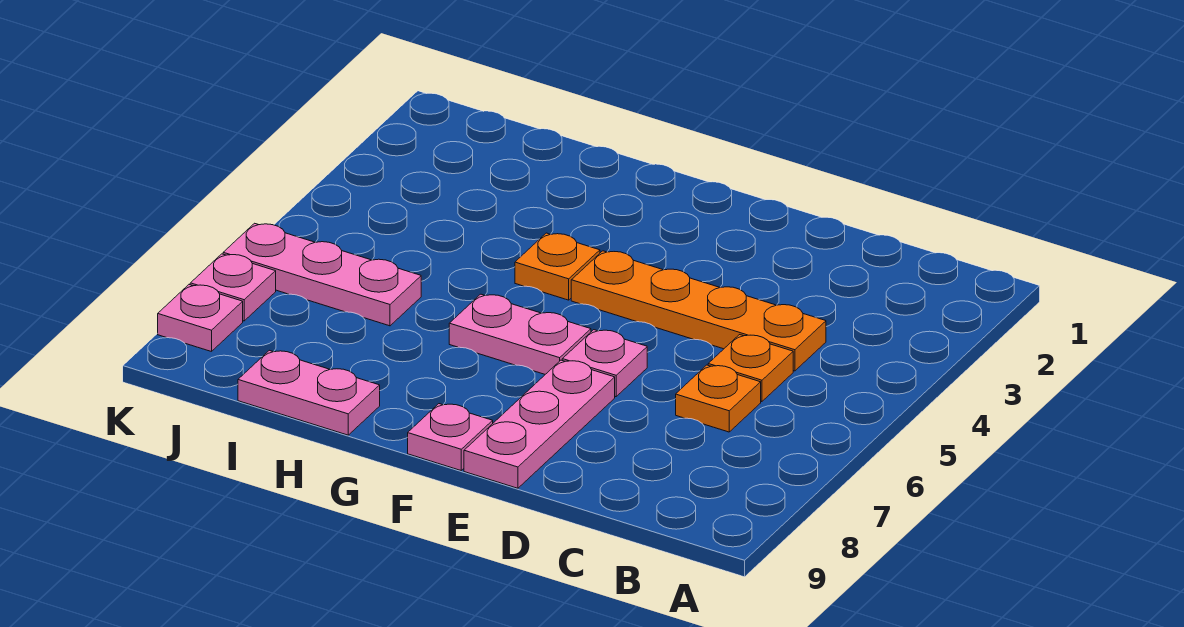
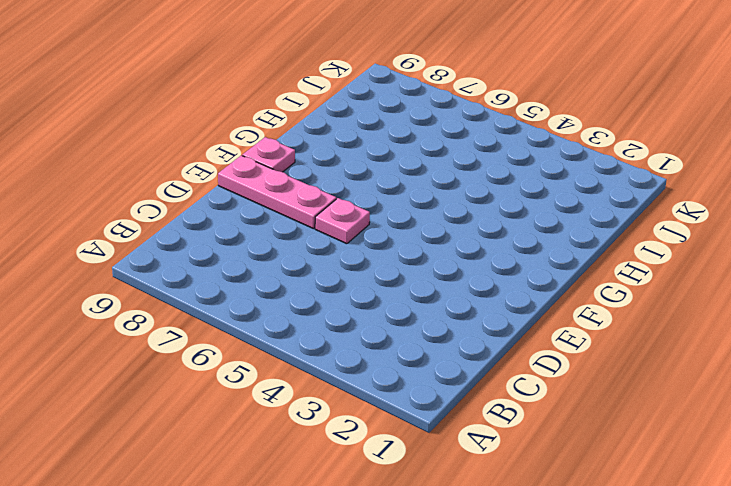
none -> orange plate C4:F4 level 1
none -> orange plate C5 level 1
none -> orange plate C6 level 1

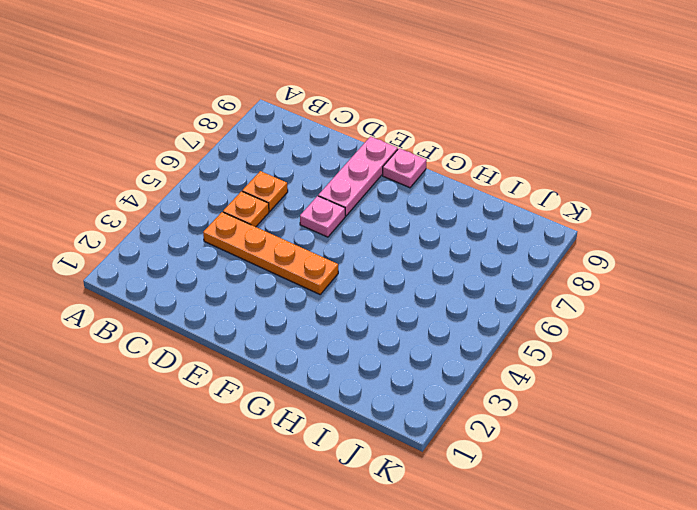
none -> pink plate F6:G6 level 1
none -> orange plate G4 level 1
none -> pink plate H9:I9 level 1

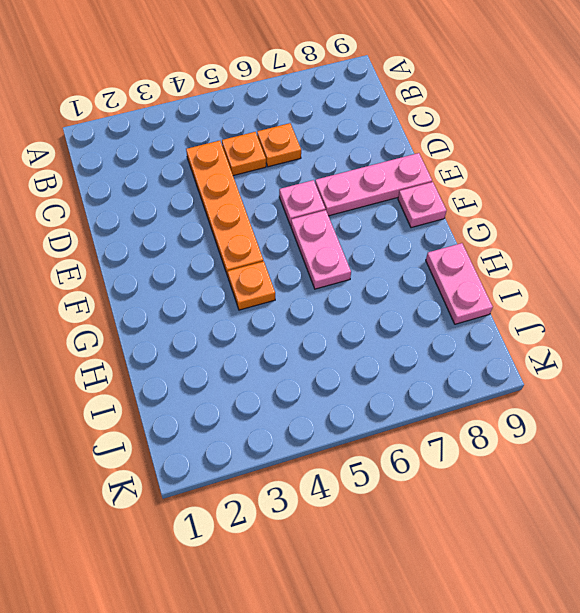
none -> pink plate I6:K6 level 1
none -> pink plate K7 level 1
none -> pink plate K8 level 1

